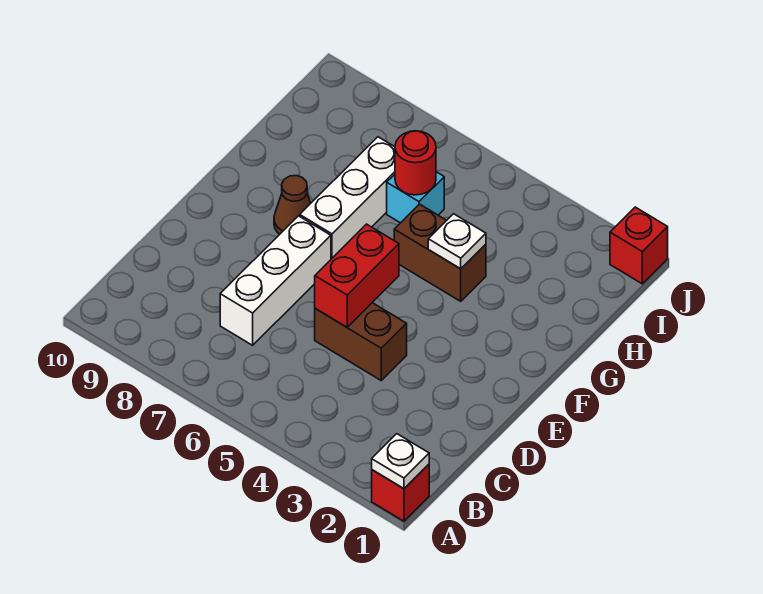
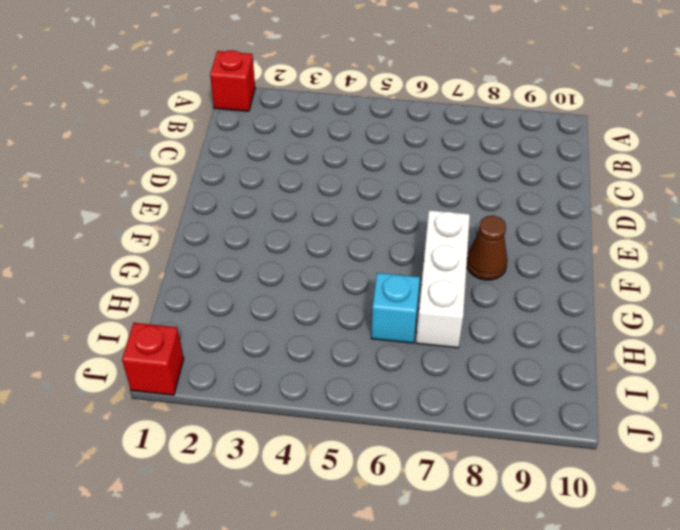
none -> white brick C7:E7 level 1
none -> brown brick D4:D5 level 1
none -> brown brick G4:G5 level 1

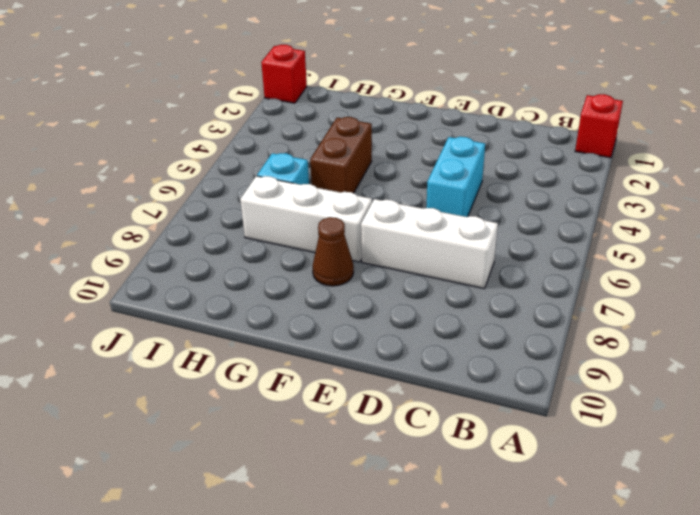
cyan brick D4:D5 level 1 -> brown brick D4:D5 level 1
none -> white plate A1 level 2
none -> red brick D5:E5 level 2
none -> white plate G4 level 2

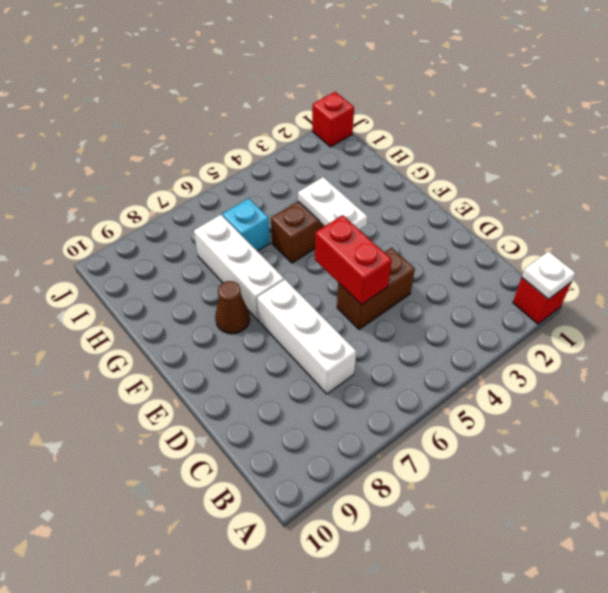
white plate F4:G4 level 2 -> white plate G4 level 2
none -> red round brick H6 level 2

